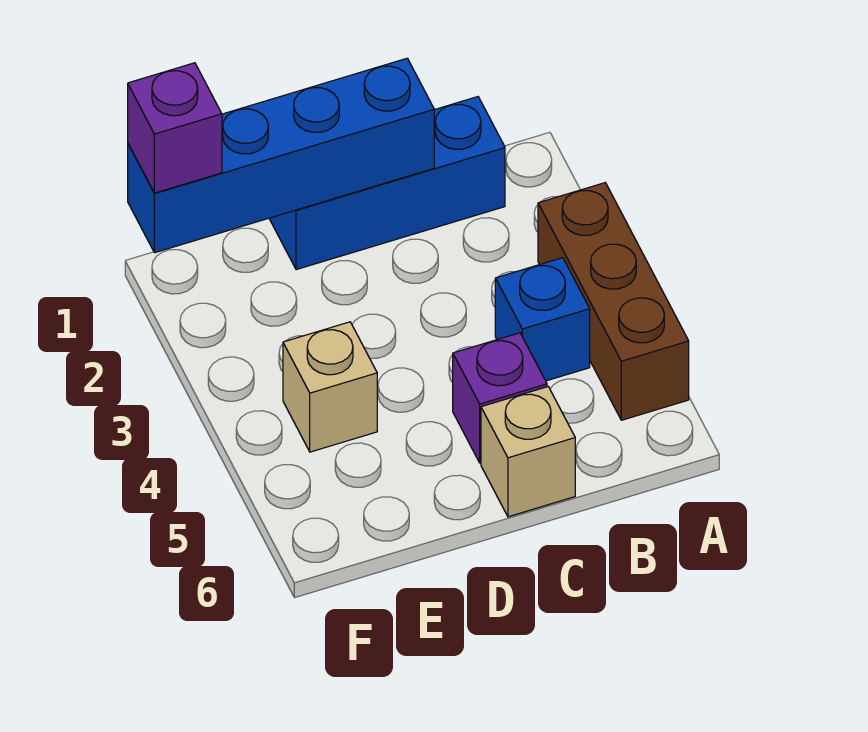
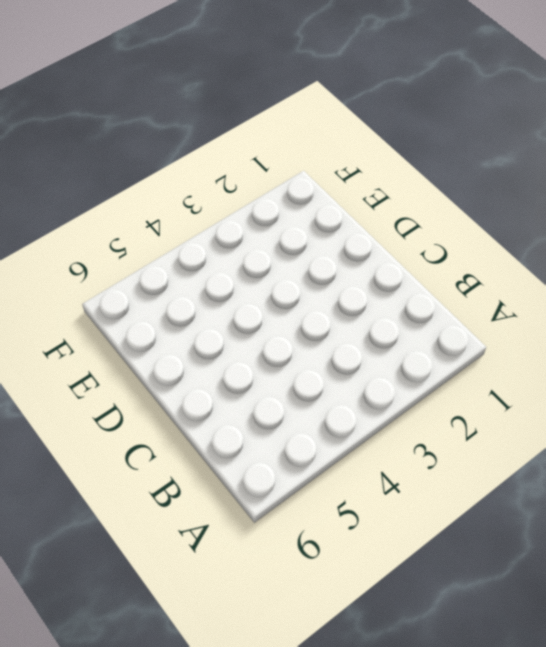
none -> brown brick A3:A5 level 1
none -> blue brick B1:D1 level 1

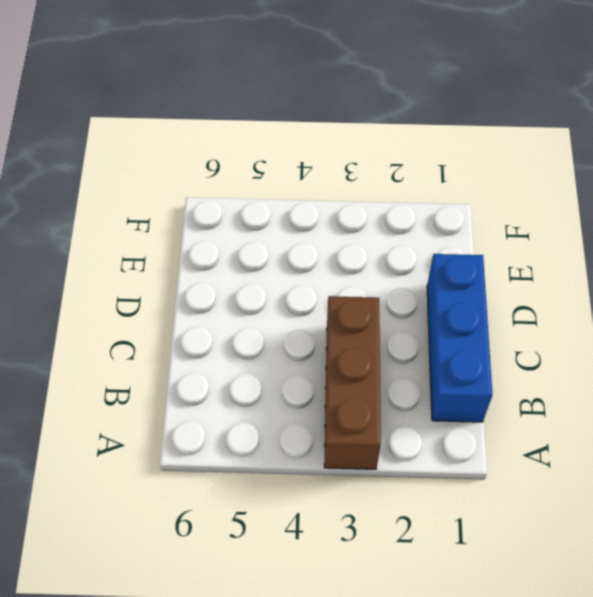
brown brick A3:C3 level 1 -> brown brick A3:A5 level 1
none -> blue brick B4 level 1
none -> purple brick C5 level 1

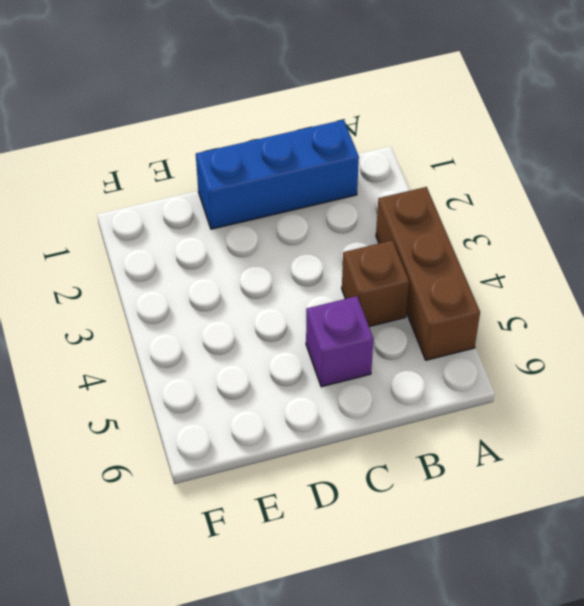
brown brick B4 level 1 -> blue brick B4 level 1
none -> tan brick C6 level 1
none -> tan brick E4 level 1

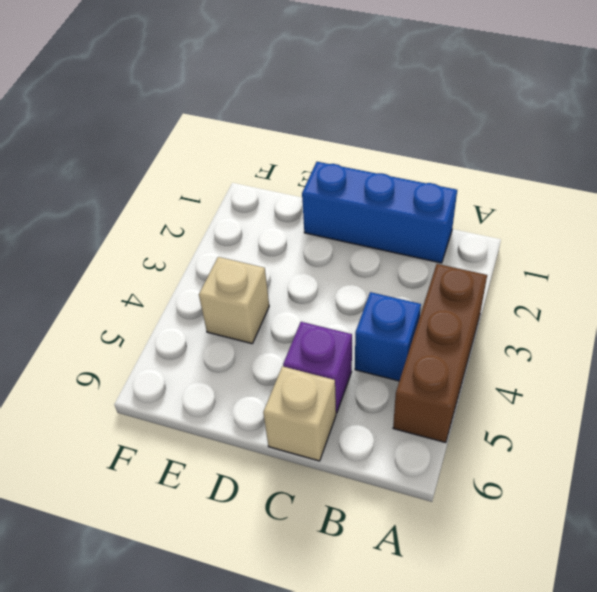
none -> blue brick C1:F1 level 2
none -> purple brick F1 level 3

